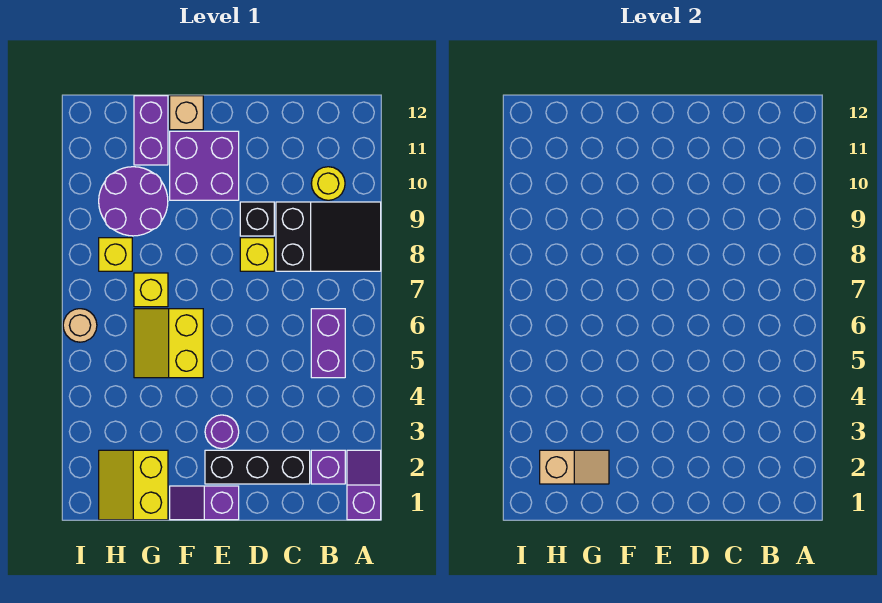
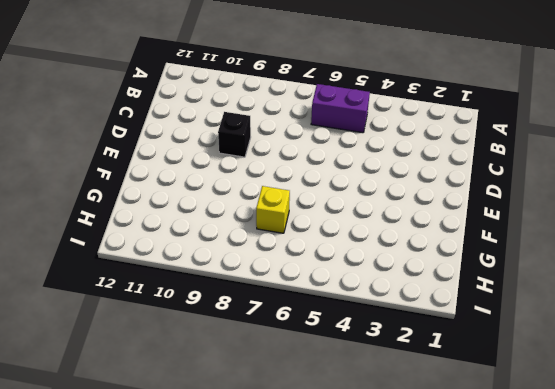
none -> purple slope A1:A2 level 1 top 1
none -> black slope A8:C9 level 1 top C
none -> purple brick B2 level 1

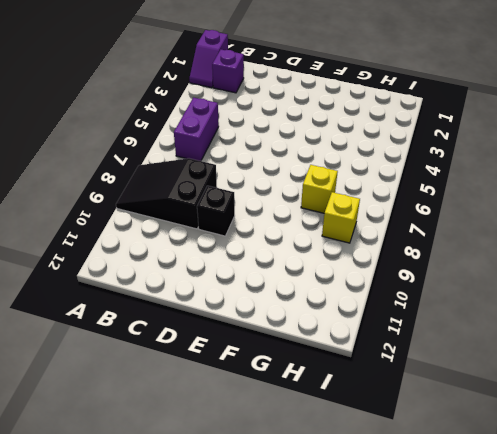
none -> yellow round brick B10 level 1
none -> black brick C2:E2 level 1
none -> yellow brick D8 level 1

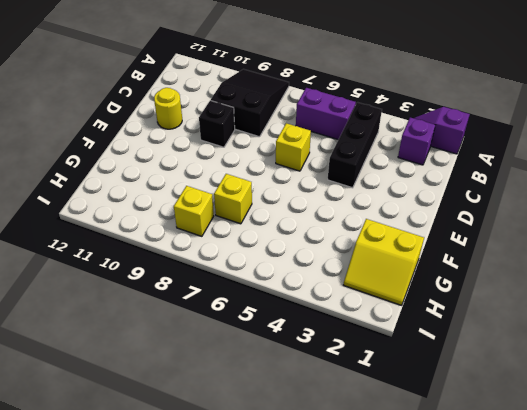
black brick B4:D4 level 1 -> black brick C2:E2 level 1
yellow brick D6 level 1 -> yellow brick D8 level 1
yellow round brick D11 level 1 -> yellow round brick B10 level 1
none -> purple slope E1:F1 level 1 top E
none -> purple round brick E3 level 1
none -> purple brick E10:F11 level 1

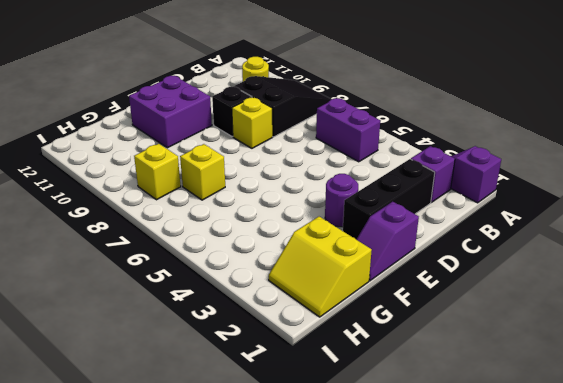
none -> yellow slope F5:G6 level 1 top F
none -> tan brick F12 level 1
none -> purple round brick G9:H10 level 1

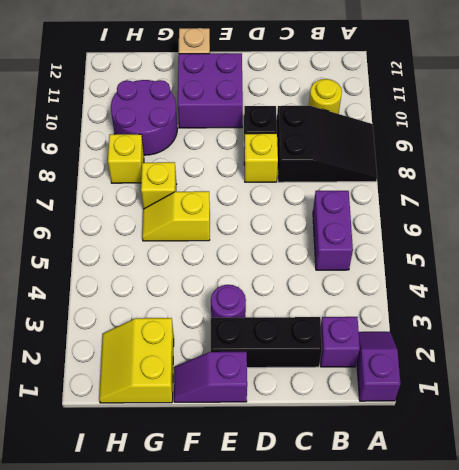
yellow slope F6:G6 level 1 top F -> yellow slope F5:G6 level 1 top F
none -> purple brick G11:G12 level 1
none -> tan round brick I6 level 1
none -> tan slope G2:H2 level 2 top H

